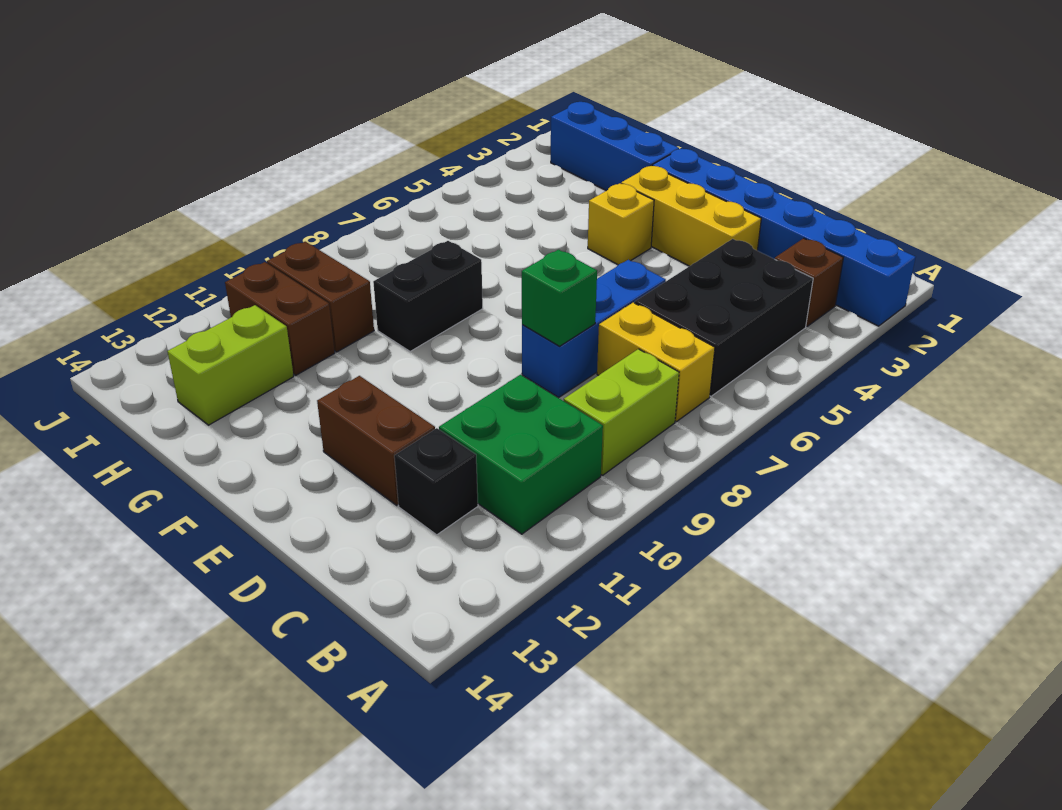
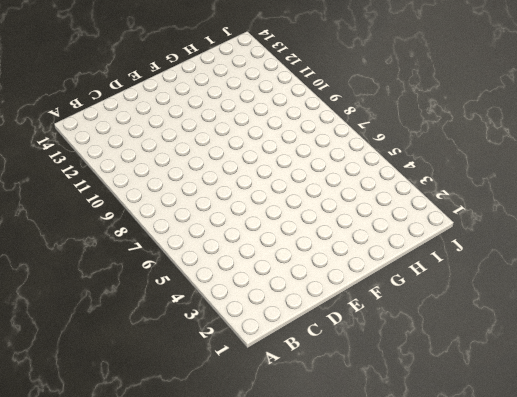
none -> blue brick A2:F2 level 1
none -> brown brick B3 level 1
none -> black brick B4:C6 level 1

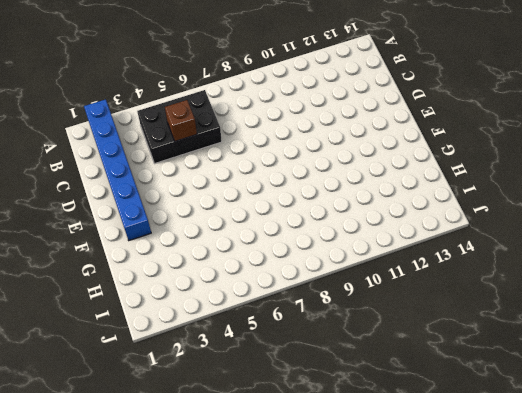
brown brick C5 level 2 -> brown brick B3 level 1
none -> yellow brick B7:C7 level 1
none -> lime brick B8:B9 level 1
none -> green brick B10:C11 level 1

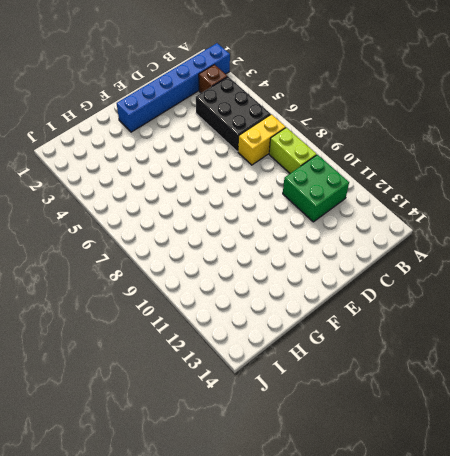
none -> black brick C12 level 1
none -> yellow brick D3:F3 level 1
none -> blue brick D6:D8 level 1

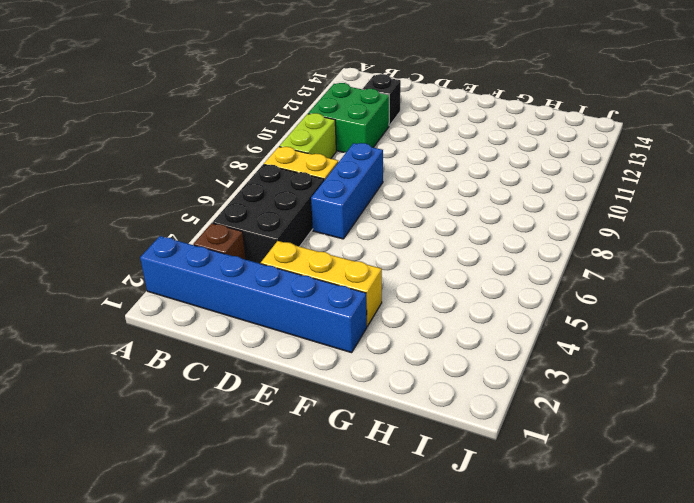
none -> brown brick D12:E12 level 1
none -> yellow brick F4 level 1
none -> blue brick G2:I2 level 1

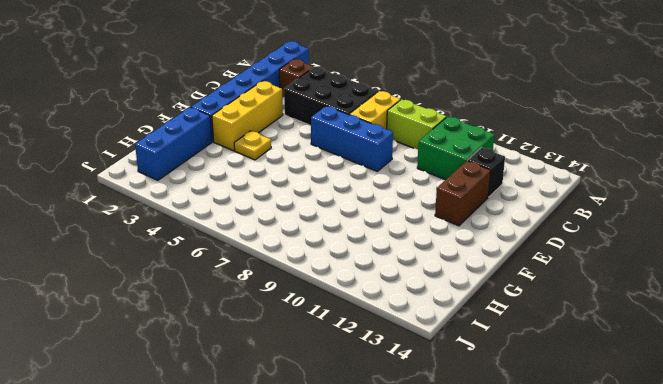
yellow plate F4 level 1 -> yellow brick F4 level 1
none -> black brick G8:G9 level 1
none -> brown brick H10:I10 level 1
none -> brown brick H11:I11 level 1

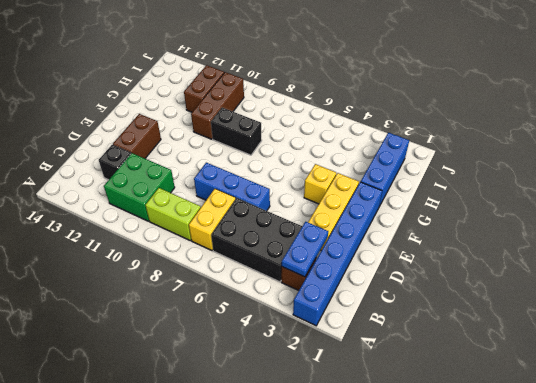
blue plate B3:C3 level 2 -> none
brown brick G10:I10 level 1 -> brown brick H10:I10 level 1
none -> lime brick H12:H13 level 1
none -> green brick D8 level 2

